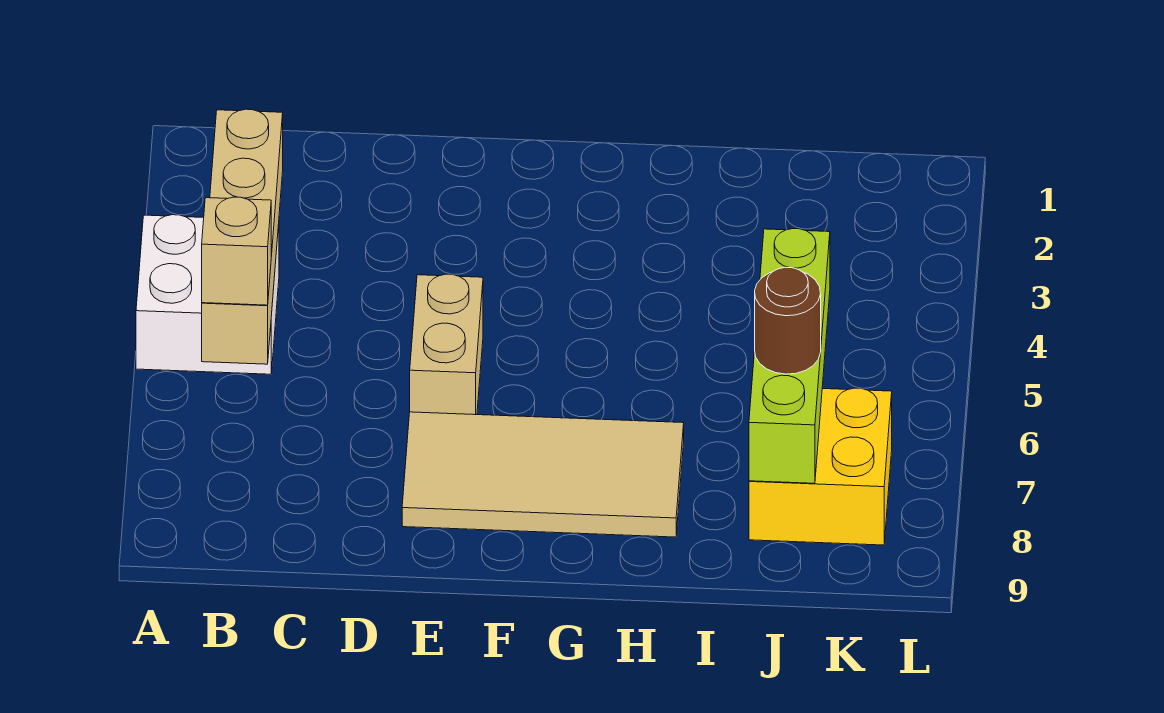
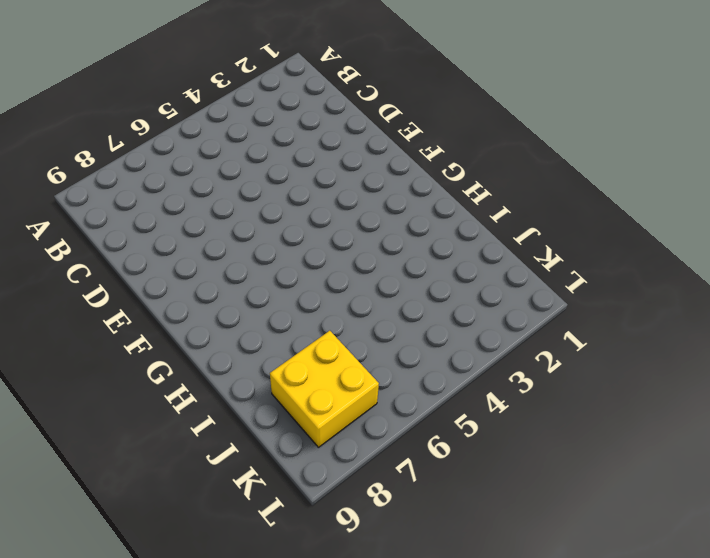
none -> white brick A4:B5 level 1
none -> tan brick E5:E6 level 1

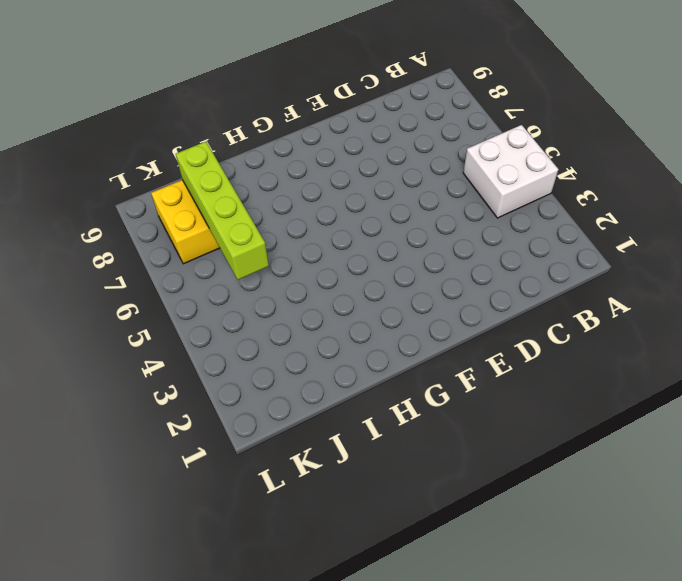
none -> tan brick E5:E6 level 1
none -> tan tile E7:H8 level 1

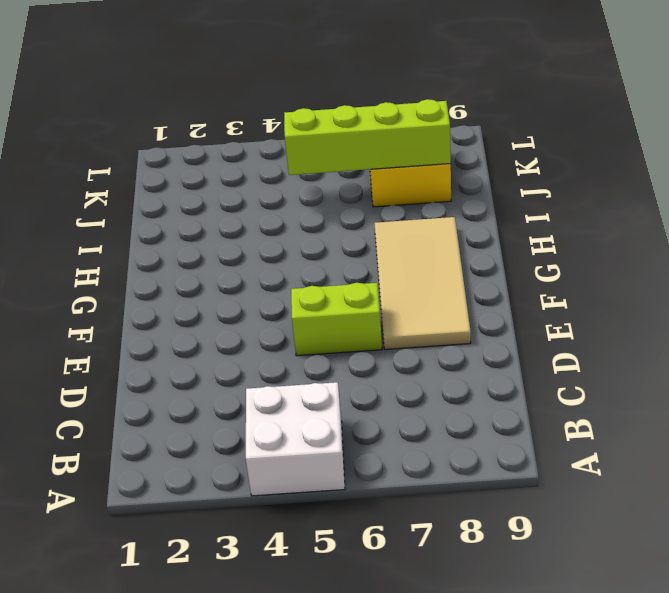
lime brick E5:E6 level 1 -> tan brick E5:E6 level 1
none -> tan brick B3:B6 level 2
none -> tan brick B6 level 3

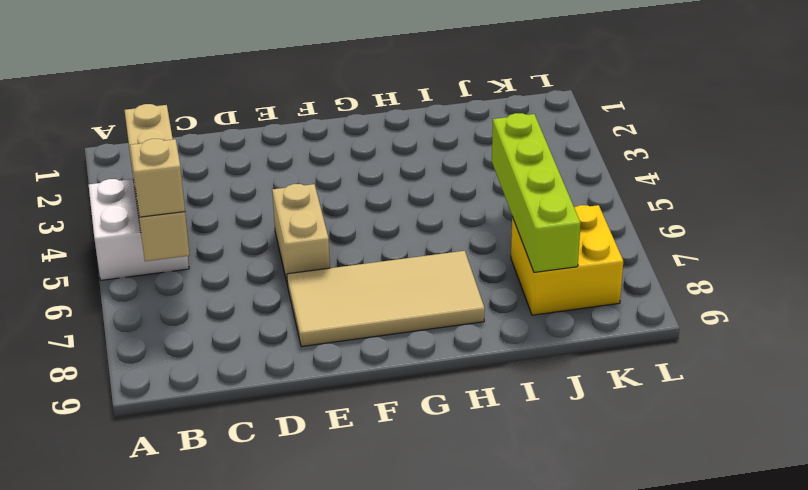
none -> brown round brick J7 level 3

